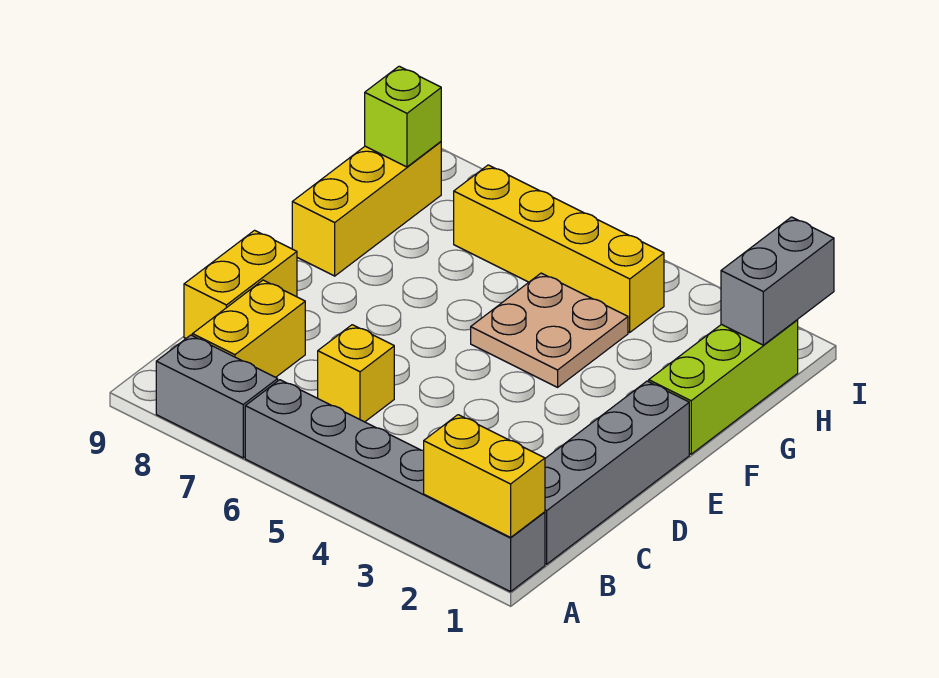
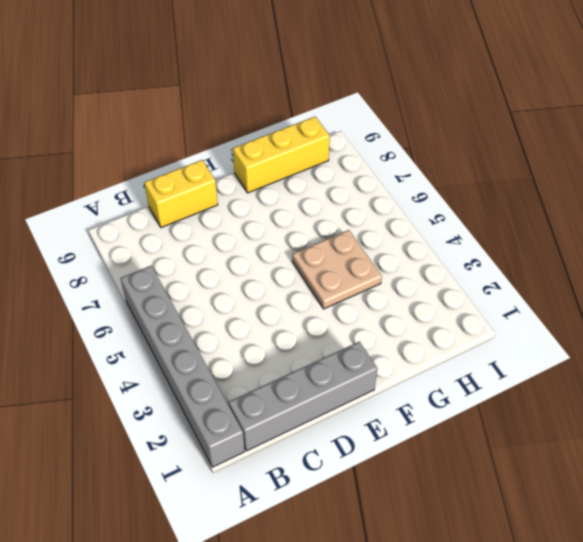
none -> grey brick A7:A8 level 1
none -> yellow brick B8:C8 level 1
none -> yellow brick C6 level 1

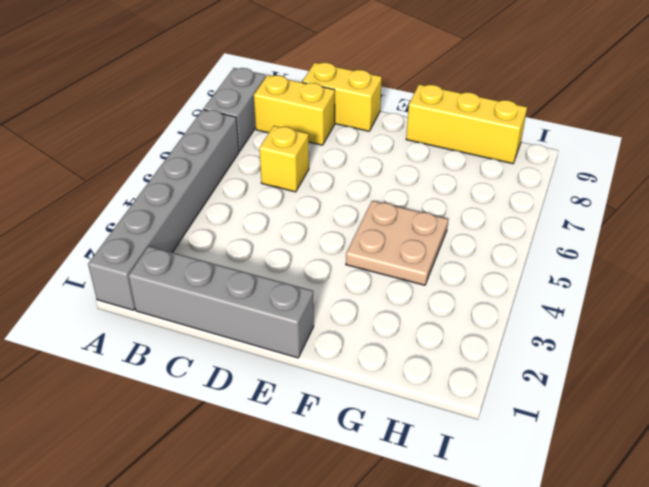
none -> lime brick F1:H1 level 1
none -> yellow brick H4:H7 level 1
none -> yellow brick A1:A2 level 2

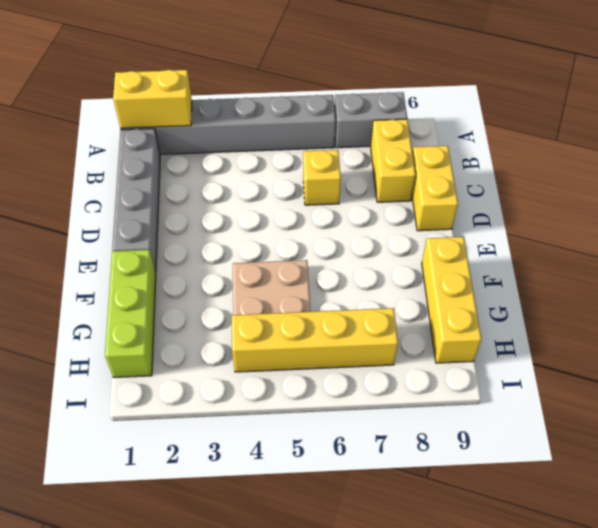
none -> grey brick H1:I1 level 2
none -> lime brick H9 level 2

